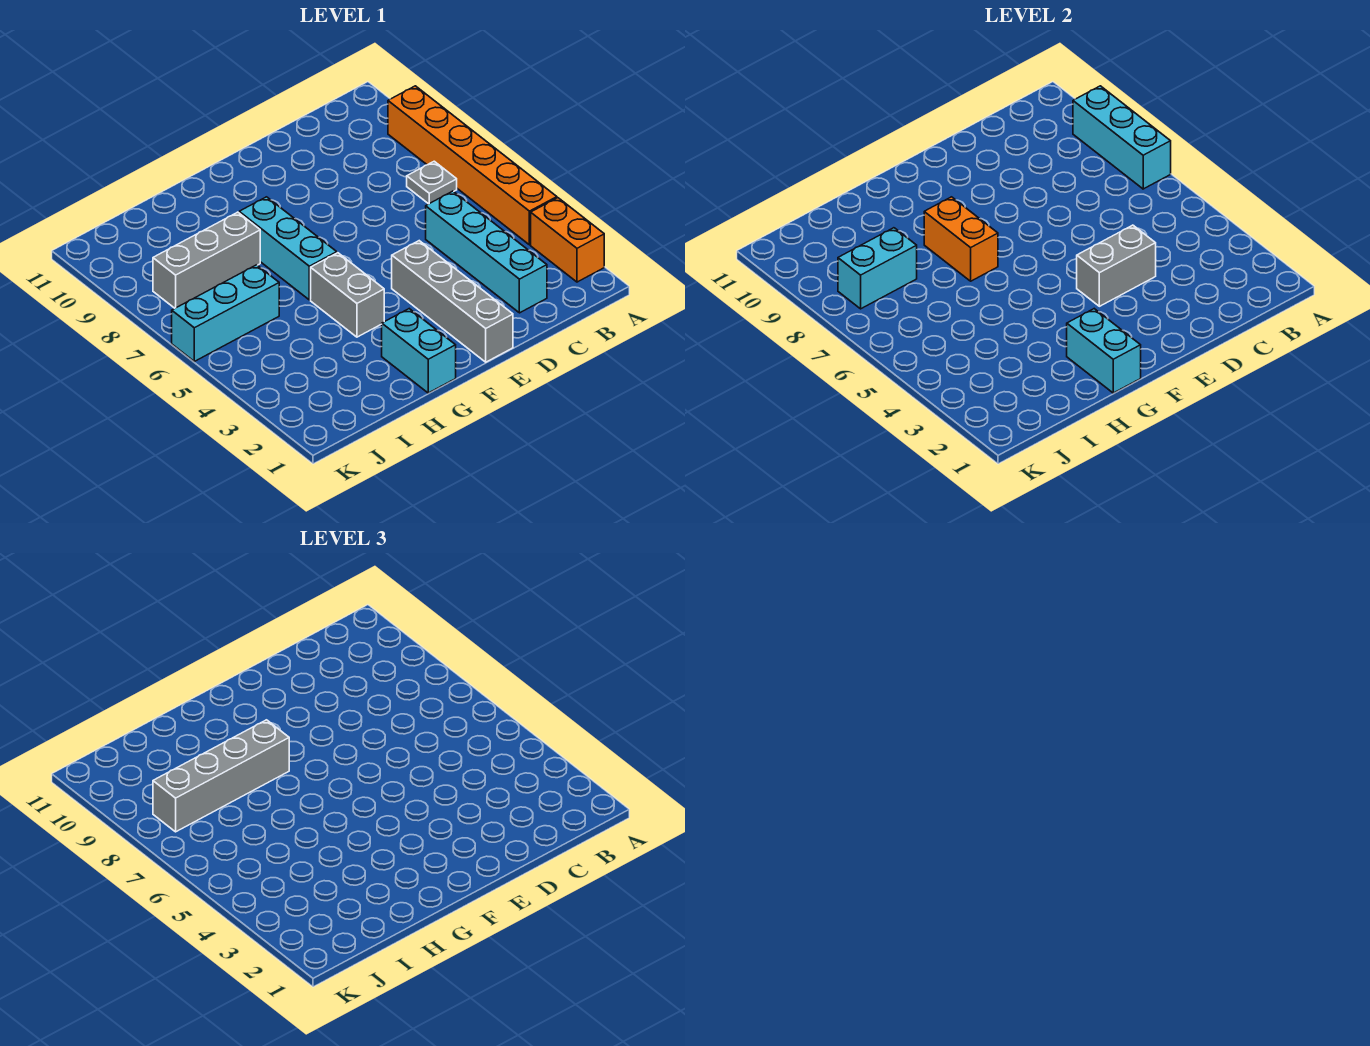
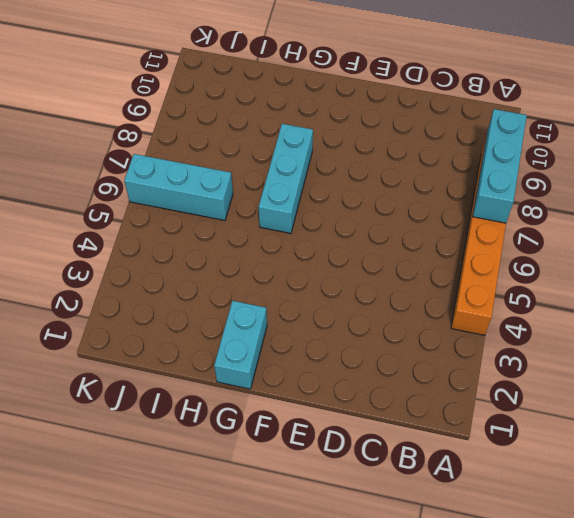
none -> orange brick A2:A3 level 1
none -> grey plate B7 level 1
none -> cyan brick C2:C5 level 1

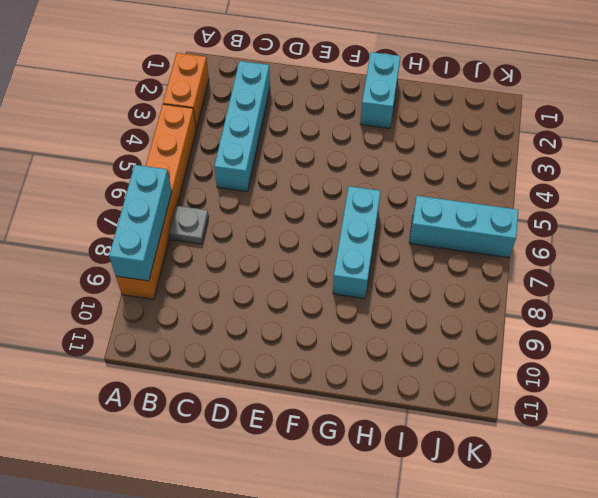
none -> grey brick E1:E4 level 1
none -> grey brick G4:G5 level 1
none -> grey brick H8:J8 level 1

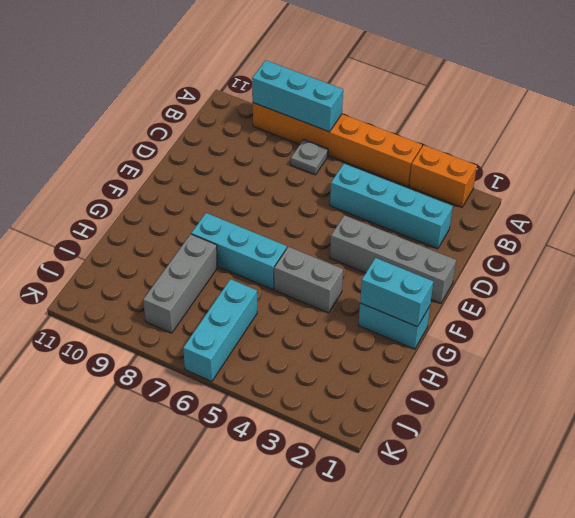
none -> grey brick D4:E4 level 2
none -> orange brick G7:G8 level 2
none -> cyan brick I8:J8 level 2

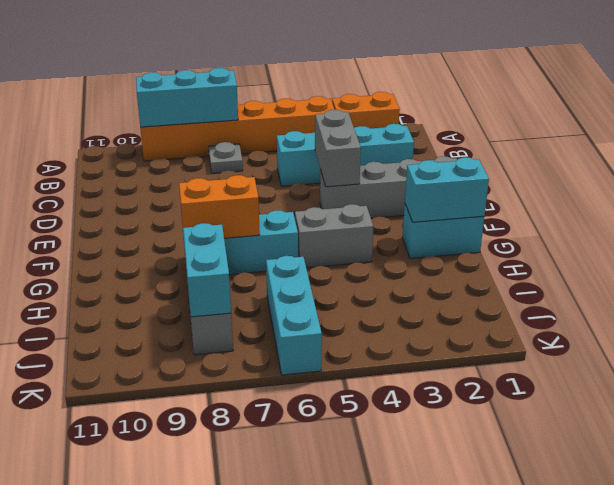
none -> grey brick G8:J8 level 3

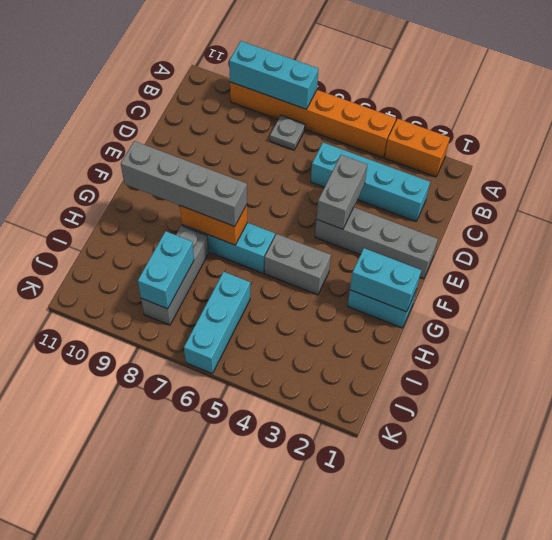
grey brick G7:G10 level 3 -> grey brick G8:J8 level 3

